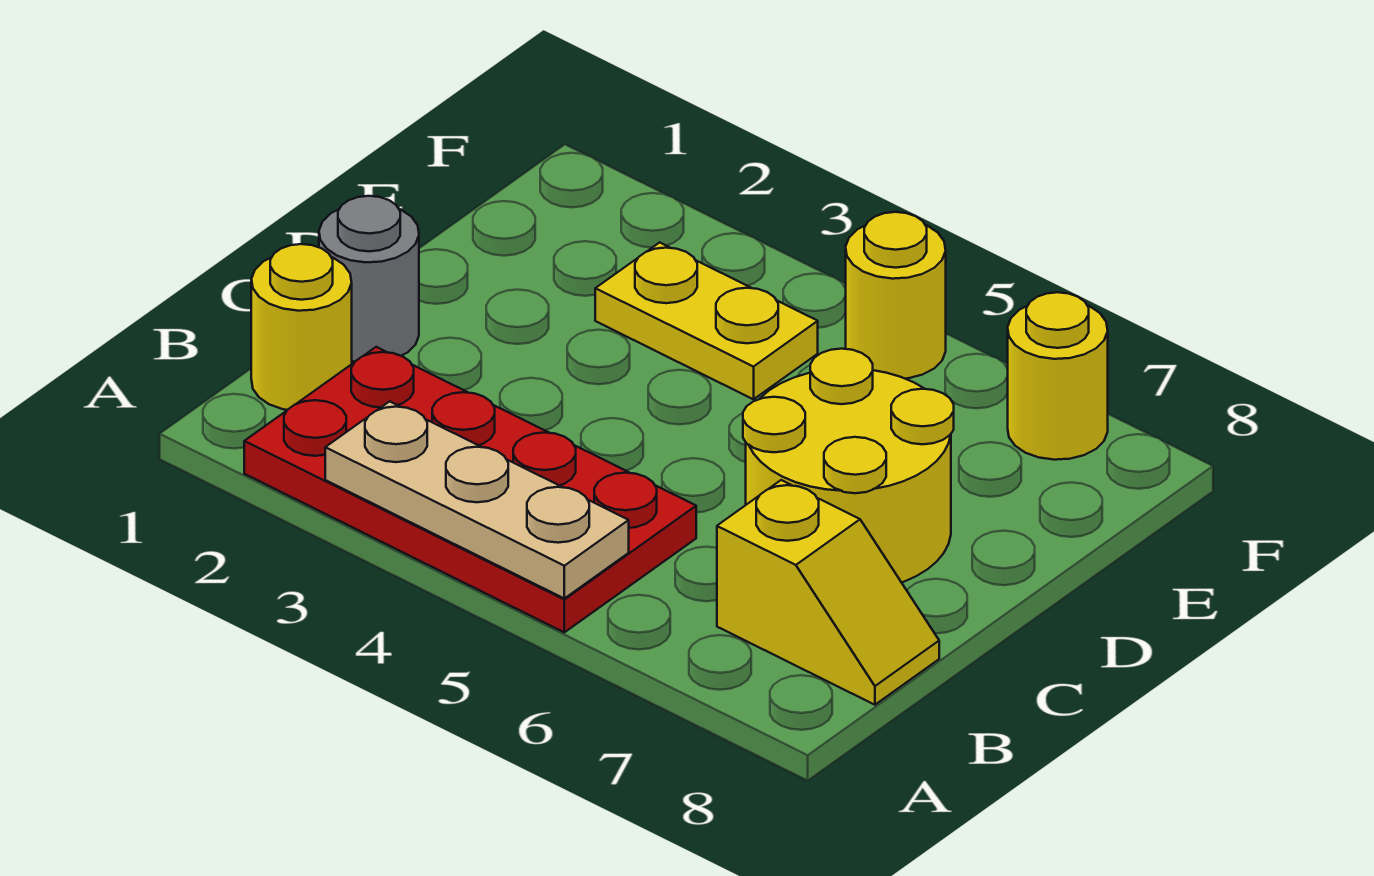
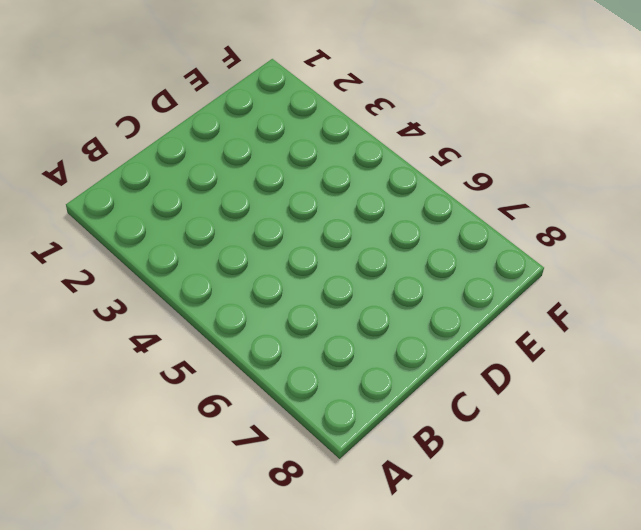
none -> red plate A2:B5 level 1
none -> yellow round brick B1 level 1

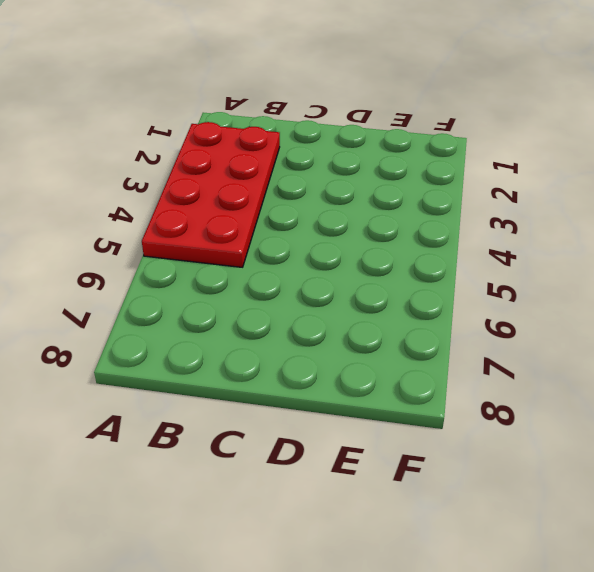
none -> yellow round brick B1 level 1
none -> yellow slope B7:B8 level 1 top 7

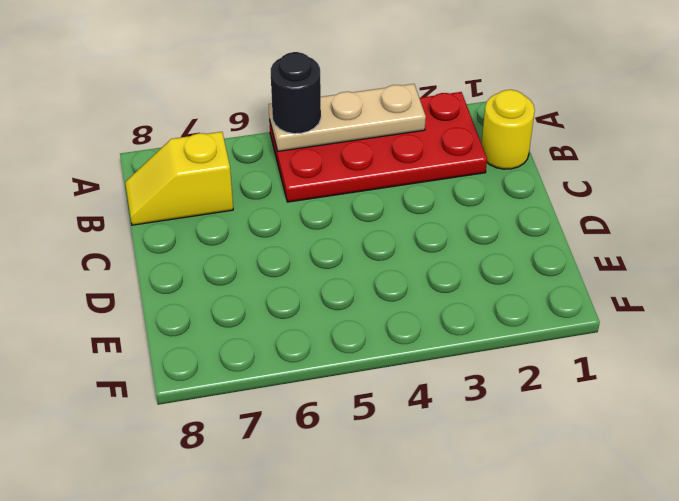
black round brick A5 level 3 -> none
none -> grey round brick C1 level 1
none -> yellow round brick C6:D7 level 1

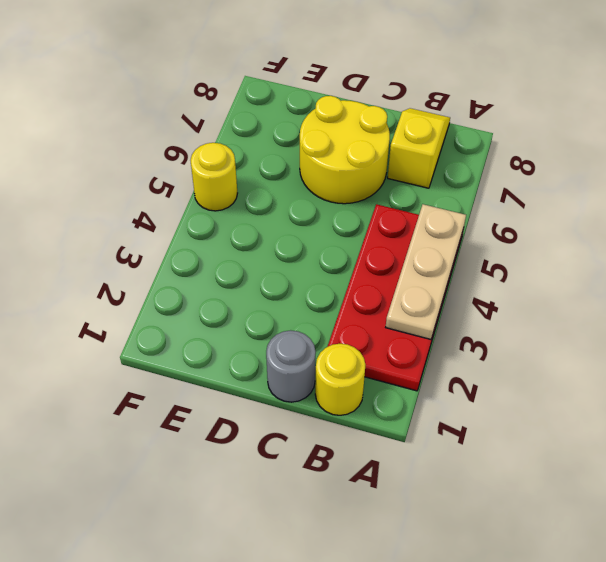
none -> yellow plate E3:E4 level 1
none -> yellow round brick F7 level 1

